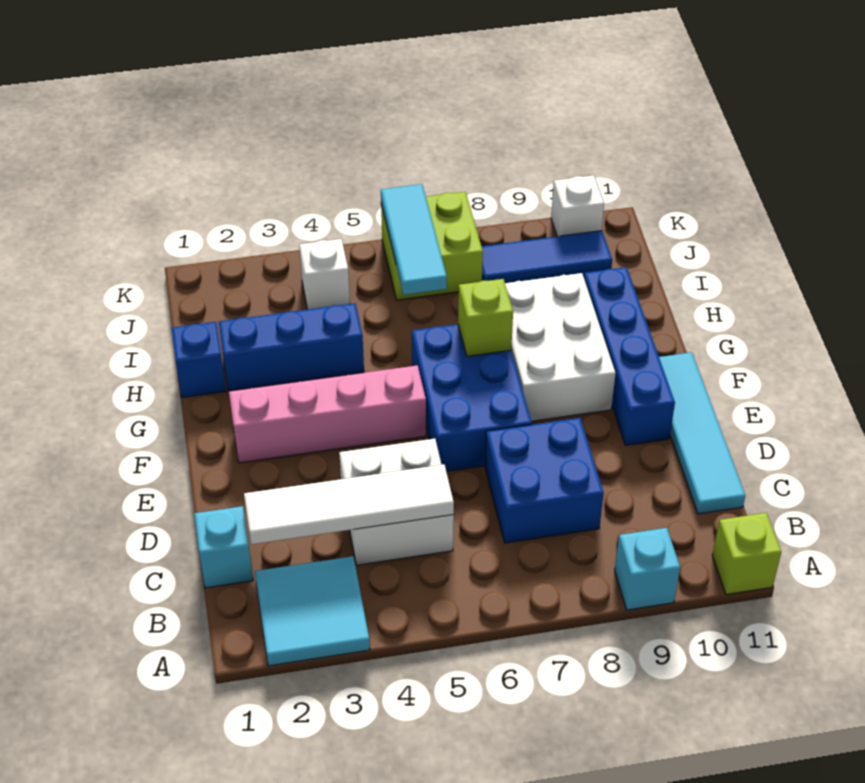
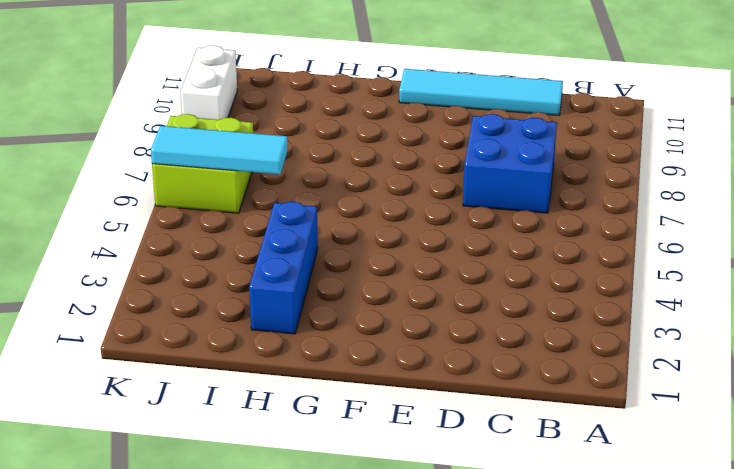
white brick K9:K10 level 1 -> white brick K10 level 1
none -> cyan tile A2:B3 level 1
none -> cyan brick A9 level 1
none -> lime brick A11 level 1

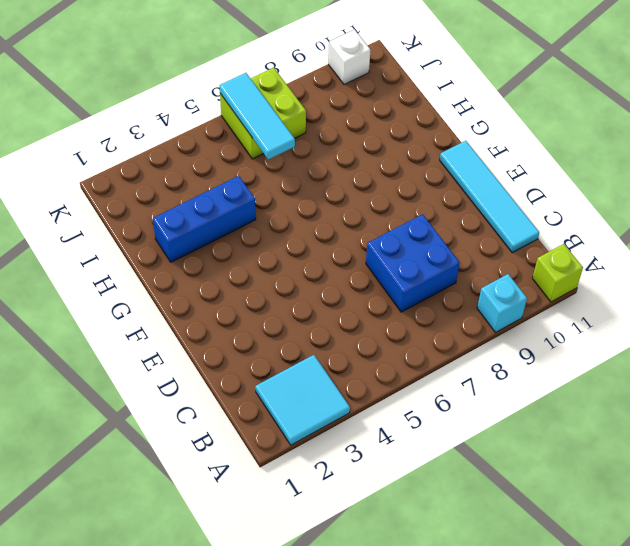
none -> cyan brick C1 level 1
none -> white brick C4:D5 level 1
none -> blue brick E6:G7 level 1

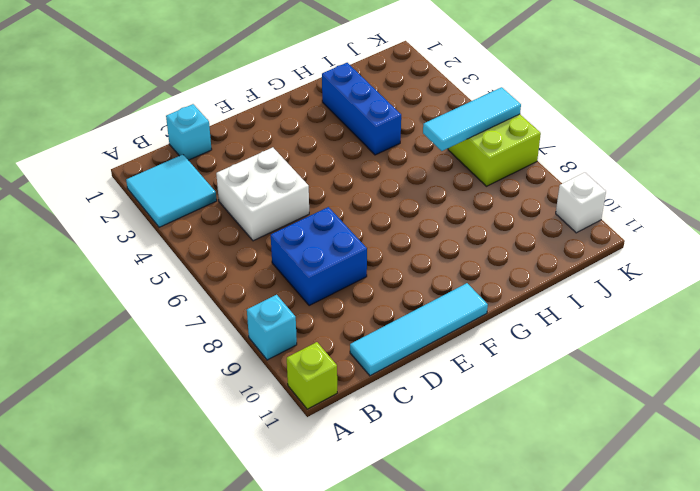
none -> blue brick E6:G7 level 1
none -> blue brick E10:H10 level 1
none -> pink brick F2:F5 level 1

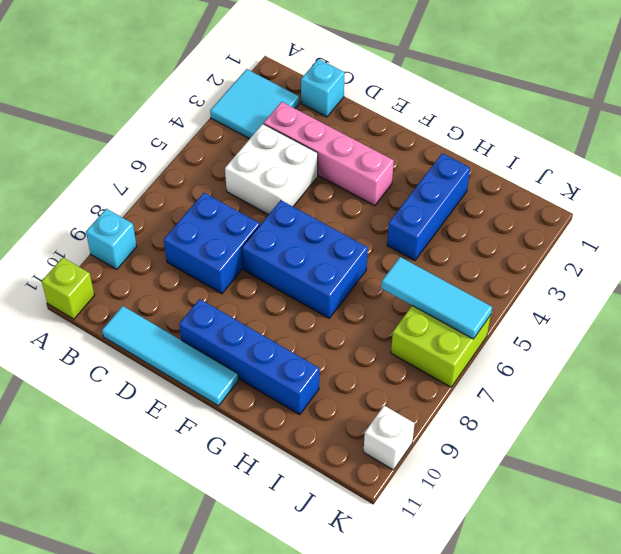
pink brick C3:F3 level 1 -> pink brick F2:F5 level 1
none -> white brick F8:H9 level 1
none -> blue brick H1 level 1
none -> white brick J4 level 1

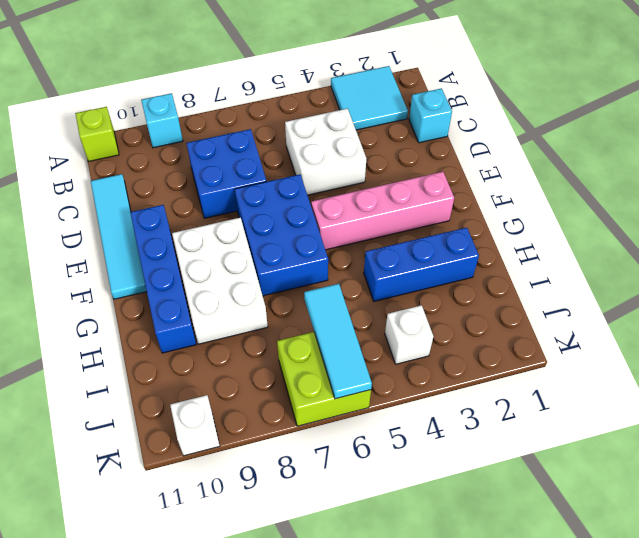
none -> blue brick H1 level 1
none -> blue tile J8:J10 level 1
none -> white tile C2:C5 level 2

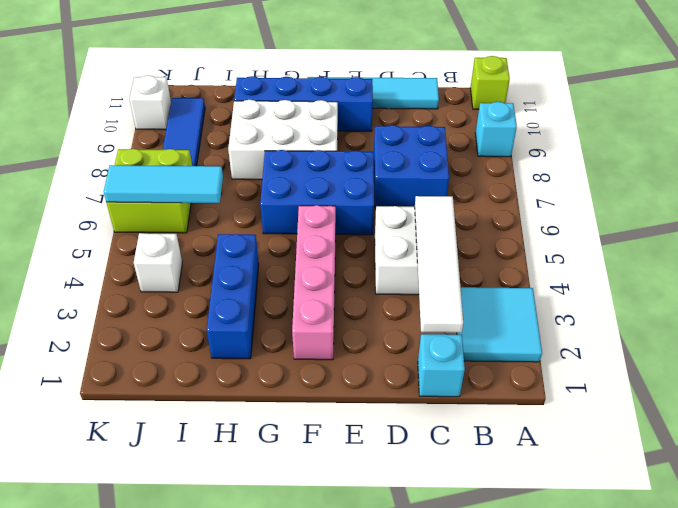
none -> blue brick H1 level 1
none -> lime brick G7 level 2

